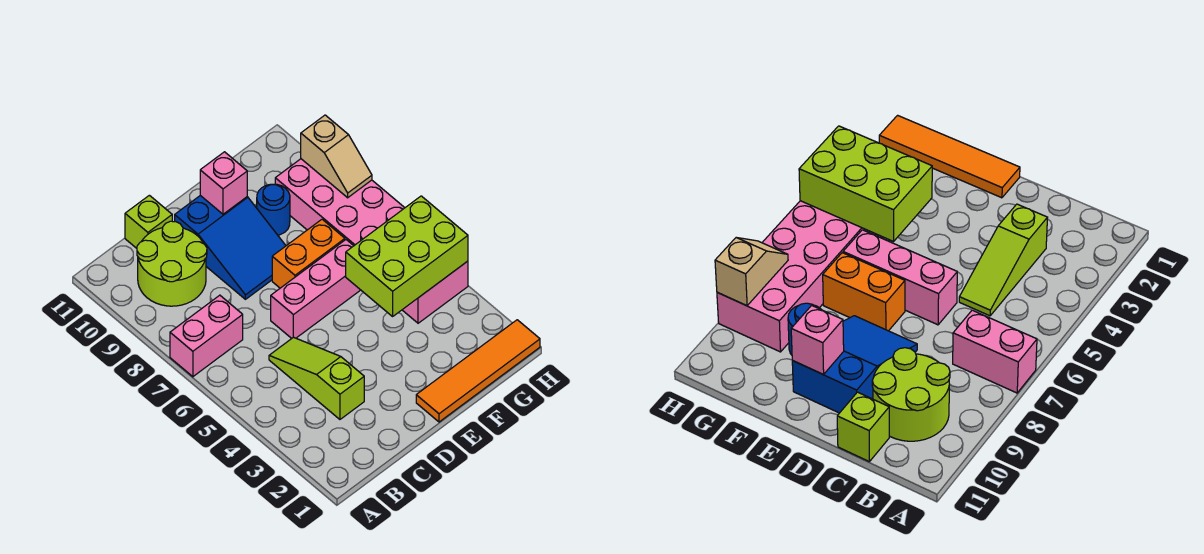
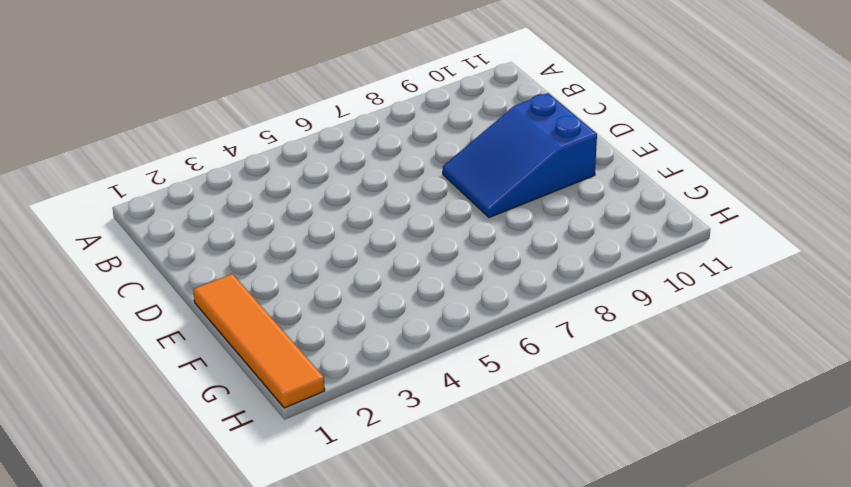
none -> pink brick A7:B7 level 1
none -> lime round brick B9:C10 level 1
none -> lime slope C3:C5 level 1 top 3

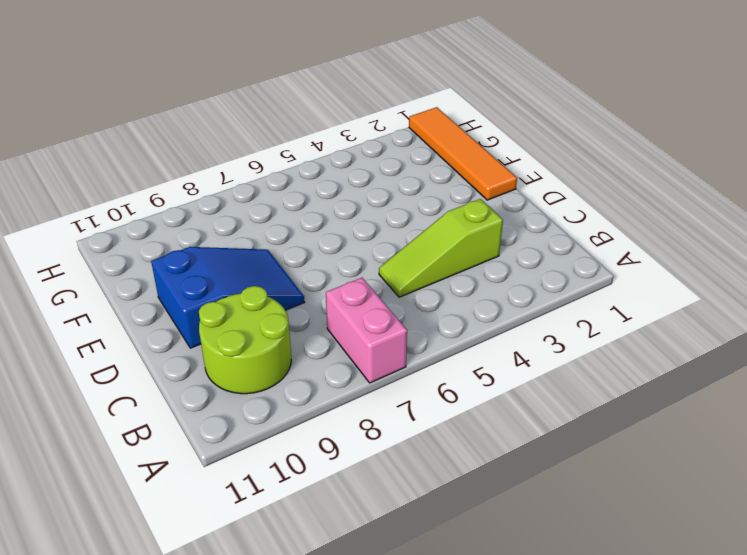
none -> lime brick C11 level 1
none -> pink brick D6:F6 level 1
none -> orange brick E7:F7 level 1

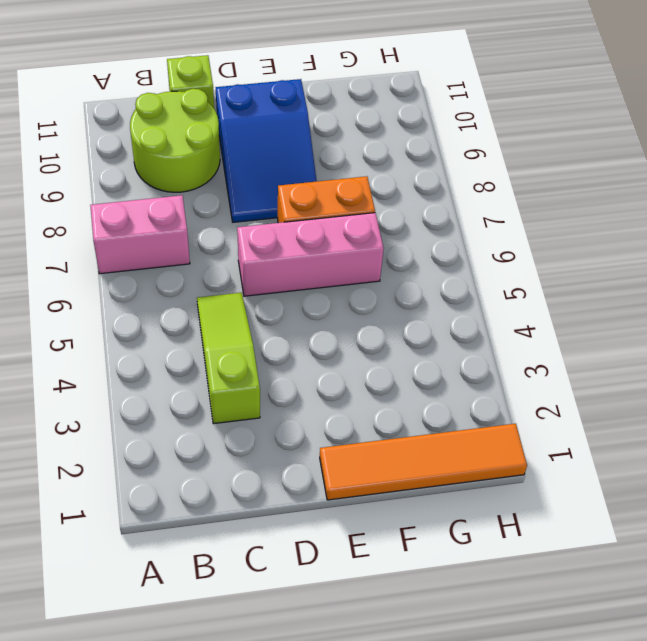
none -> blue round brick F9 level 1
none -> pink brick G4:H9 level 1
none -> pink brick E10 level 2

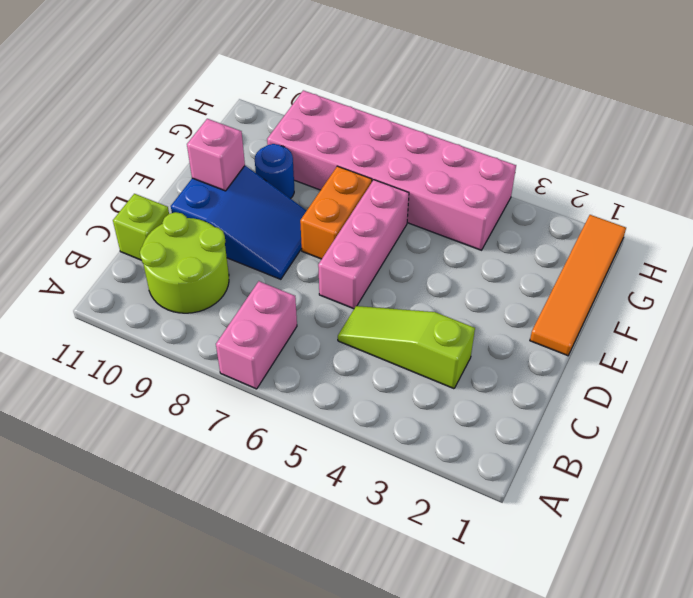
none -> lime brick F4:H5 level 2
none -> tan slope H8:H9 level 2 top 9

